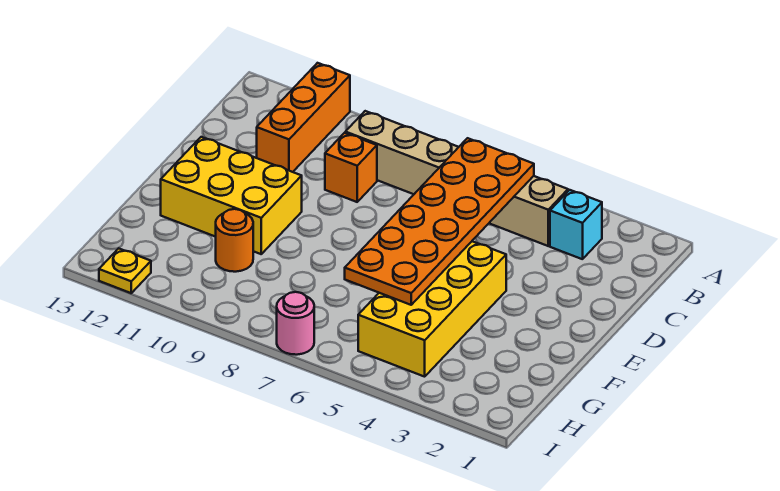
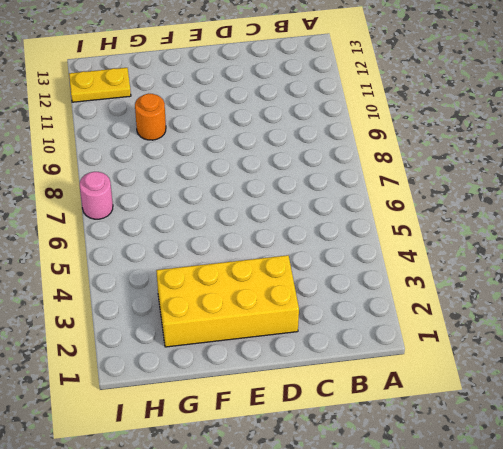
yellow brick D2:G3 level 1 -> yellow brick E4:H5 level 1
yellow plate H12:I12 level 1 -> yellow plate I12 level 1
none -> orange brick A11:C11 level 1
none -> cyan brick B3 level 1

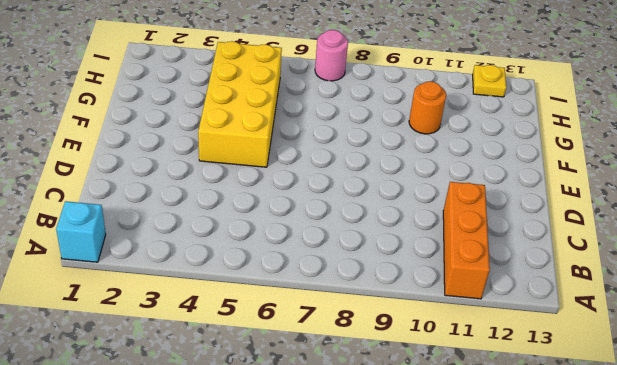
cyan brick A1 level 1 -> cyan brick B3 level 1
none -> tan brick B4:B9 level 1
none -> orange brick C9 level 1

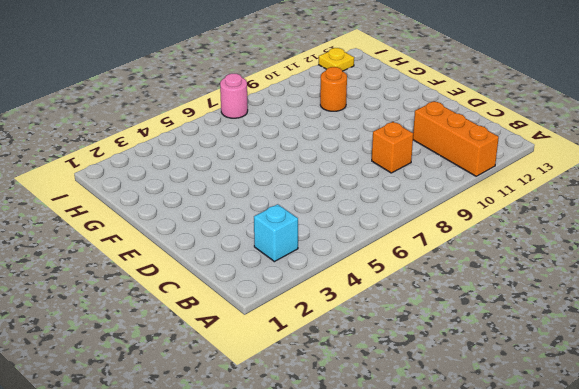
none -> tan brick B4:B9 level 1
none -> yellow brick E4:H5 level 1

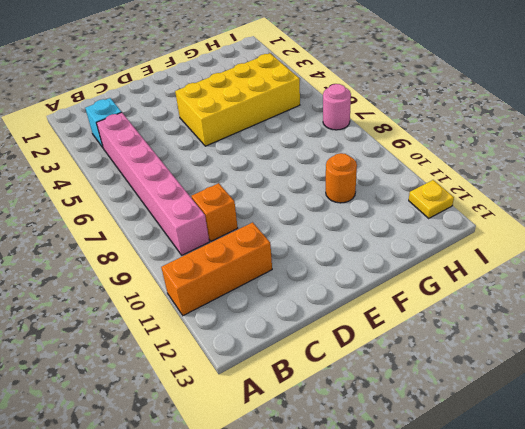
pink brick B4:B9 level 1 -> tan brick B4:B9 level 1
none -> yellow brick E10:F12 level 1
none -> orange plate B5:G6 level 2

